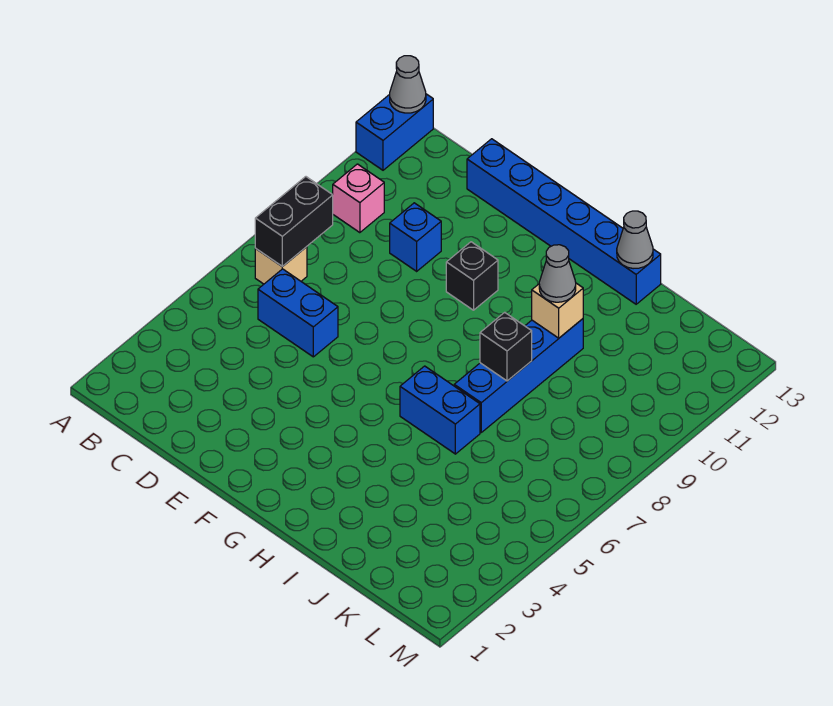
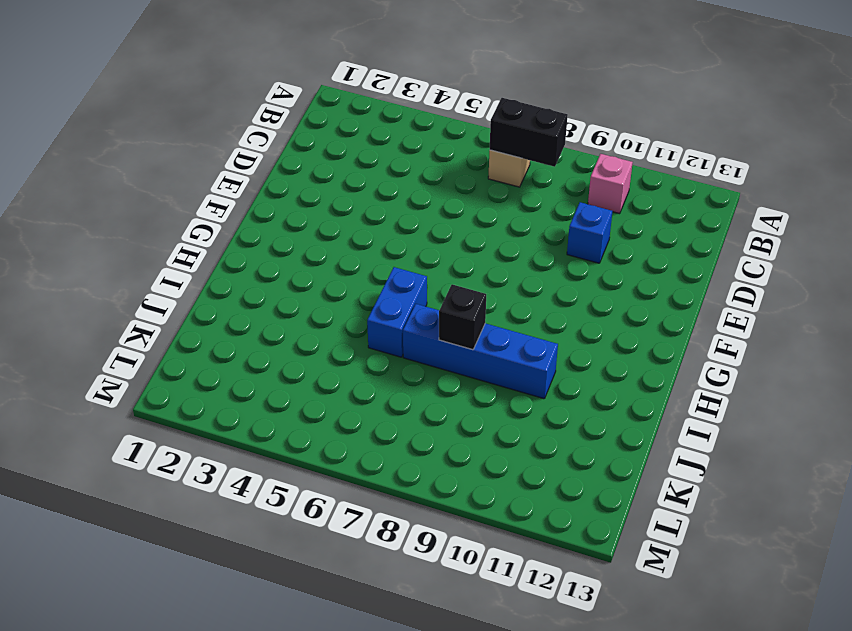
none -> blue brick A12:A13 level 1
none -> blue brick C6:D6 level 1
none -> blue brick D13:I13 level 1

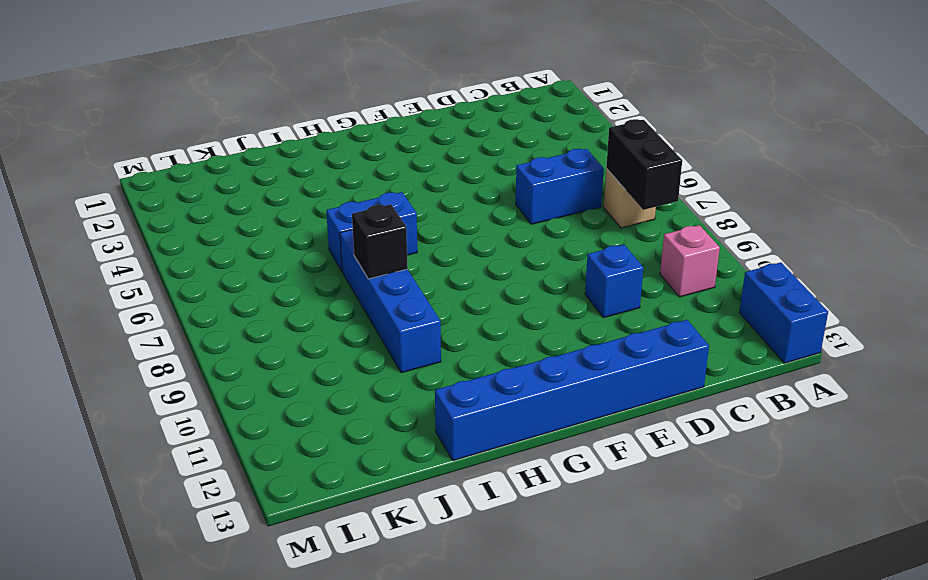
none -> black brick F10 level 1
none -> grey cone A13 level 2
none -> tan brick I10 level 2

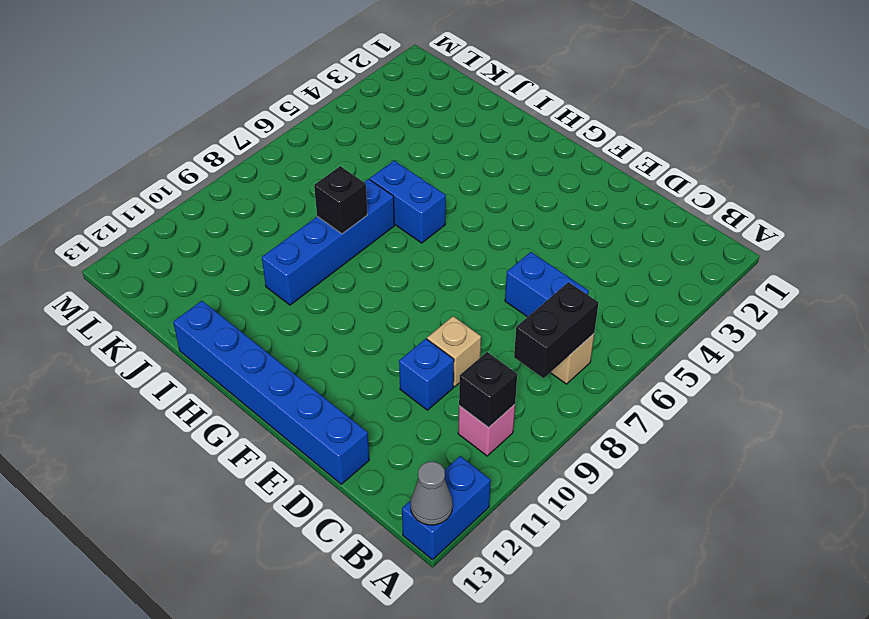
black brick B10 level 2 -> black brick F10 level 1
tan brick D9 level 1 -> tan brick I10 level 2
none -> grey cone I13 level 2
none -> grey cone I10 level 3

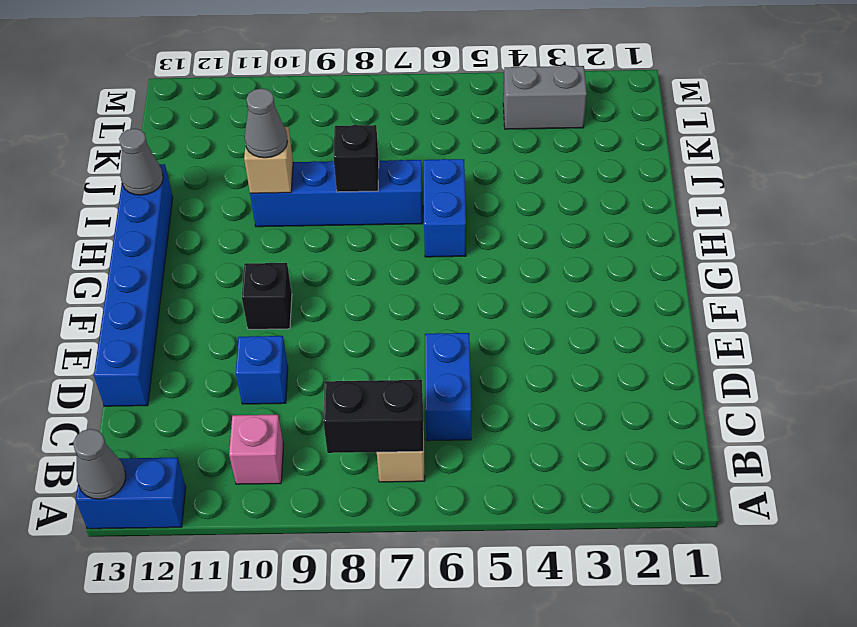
grey brick L3:L4 level 1 -> none

